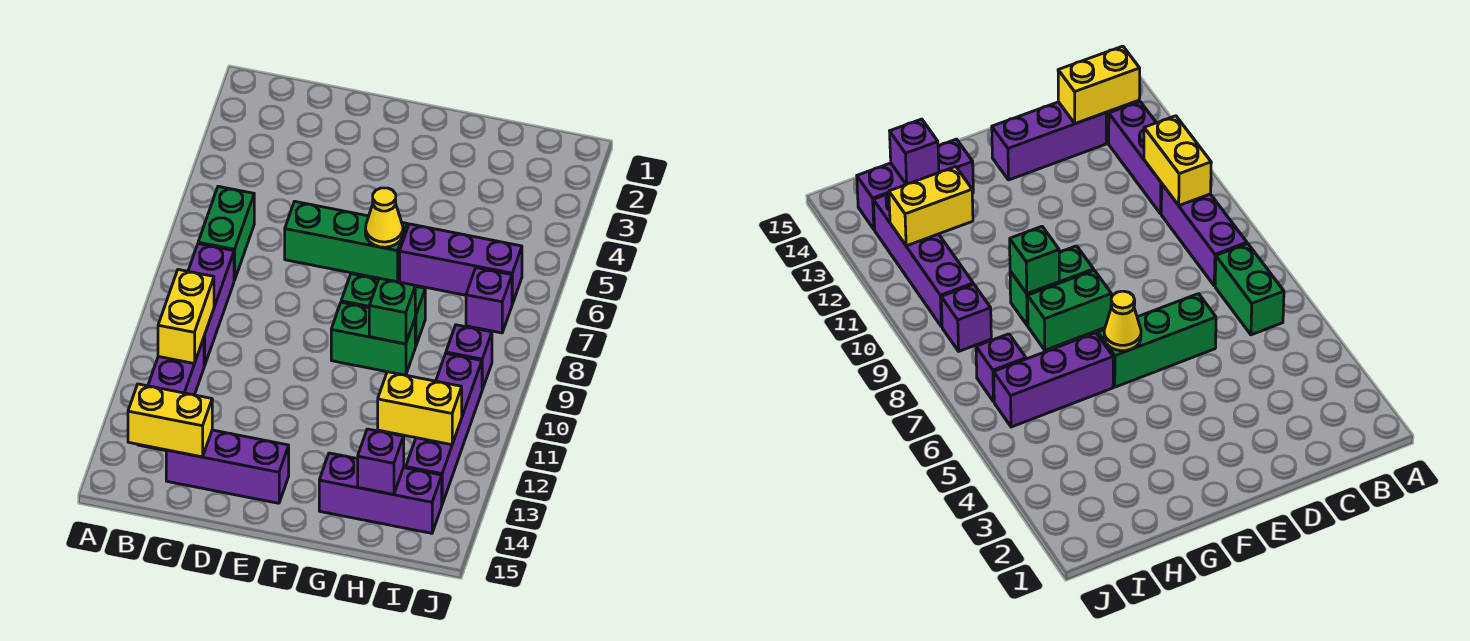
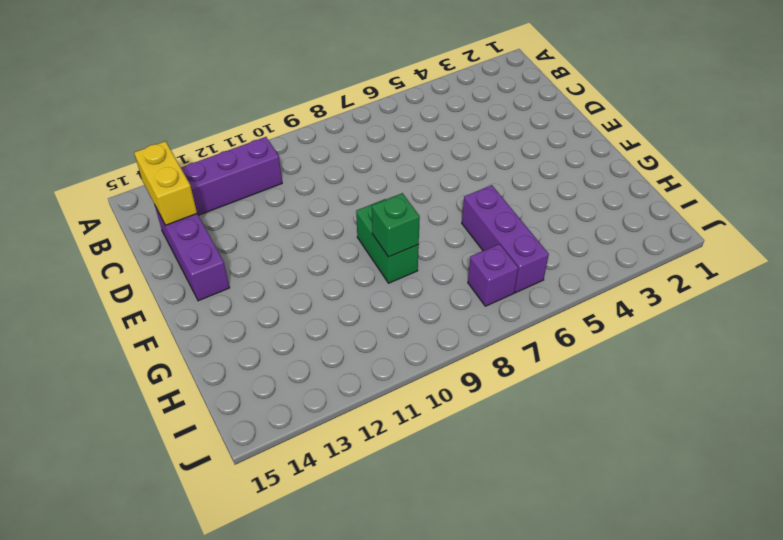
none -> green brick B6:B7 level 1
none -> purple brick B8:B10 level 1
none -> green brick D6:F6 level 1

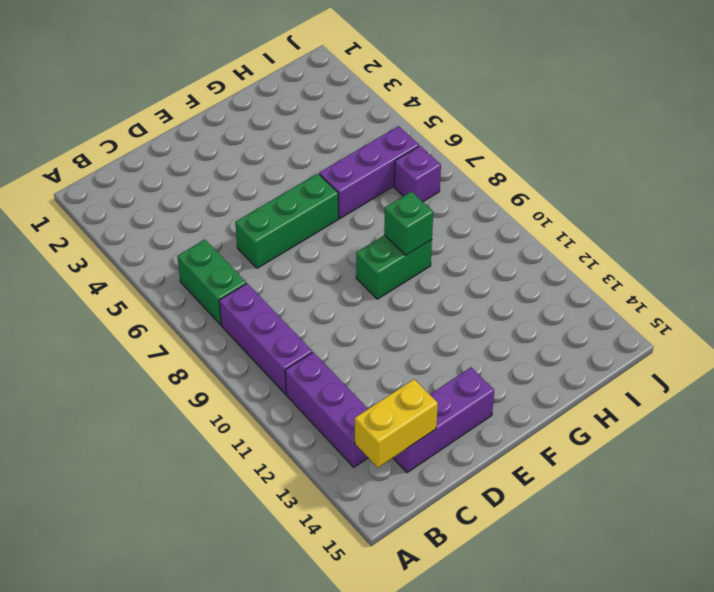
none -> green brick F8:G8 level 1
none -> purple brick G14:I14 level 1
none -> purple brick I9 level 1

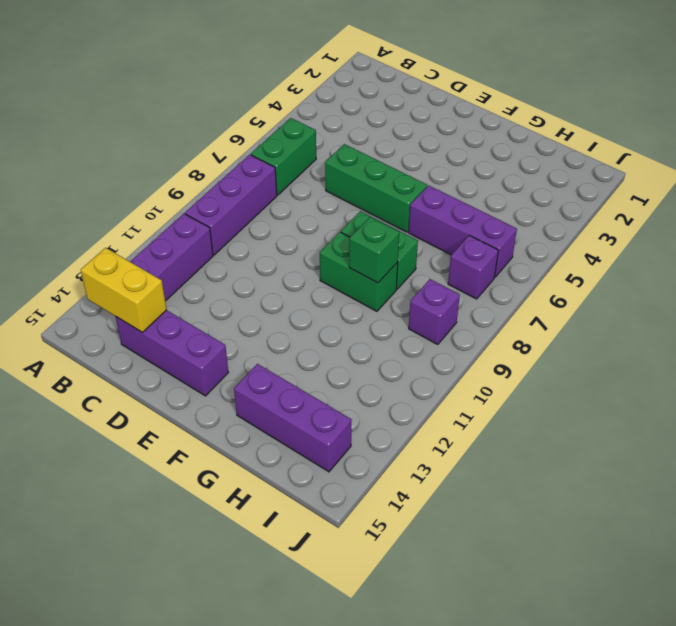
none -> purple brick I10:I13 level 1
none -> yellow brick B10:B11 level 2
none -> yellow cone F6 level 2

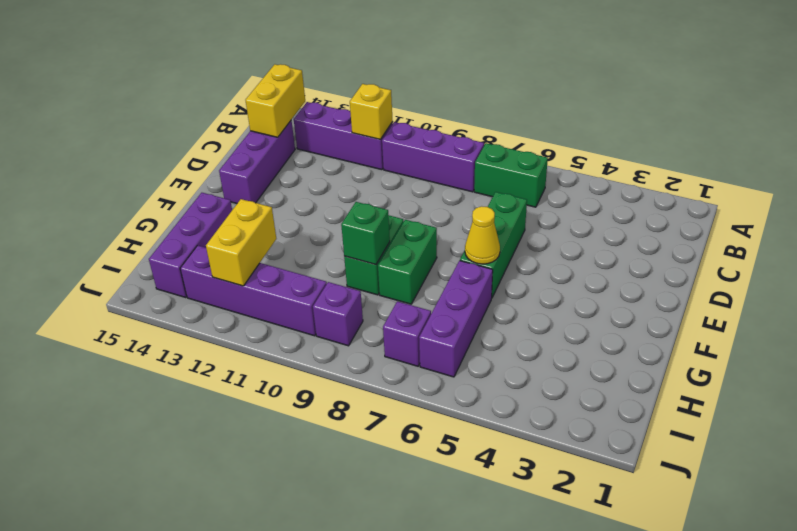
yellow brick B11 level 2 -> yellow brick B10:B11 level 2
none -> purple brick H14 level 2

